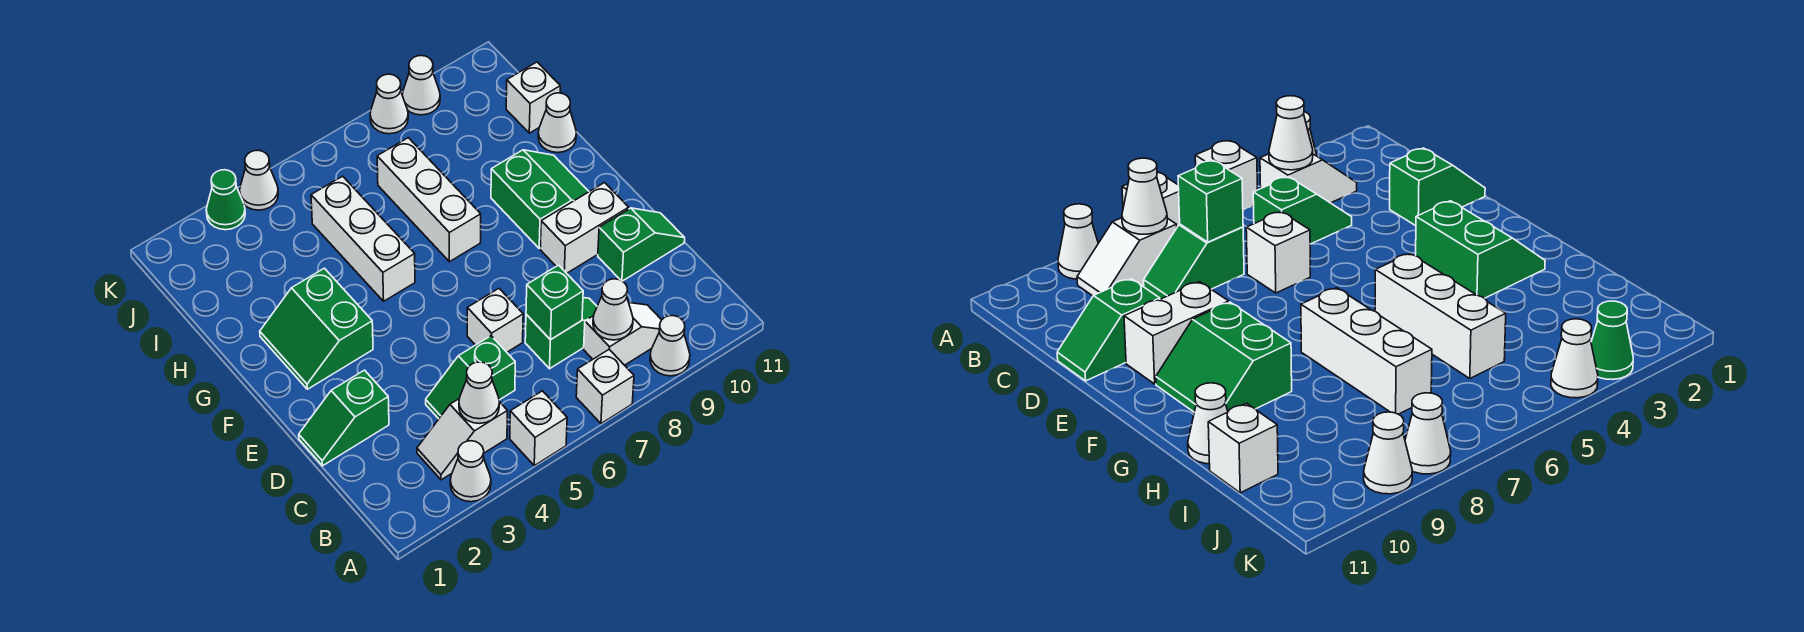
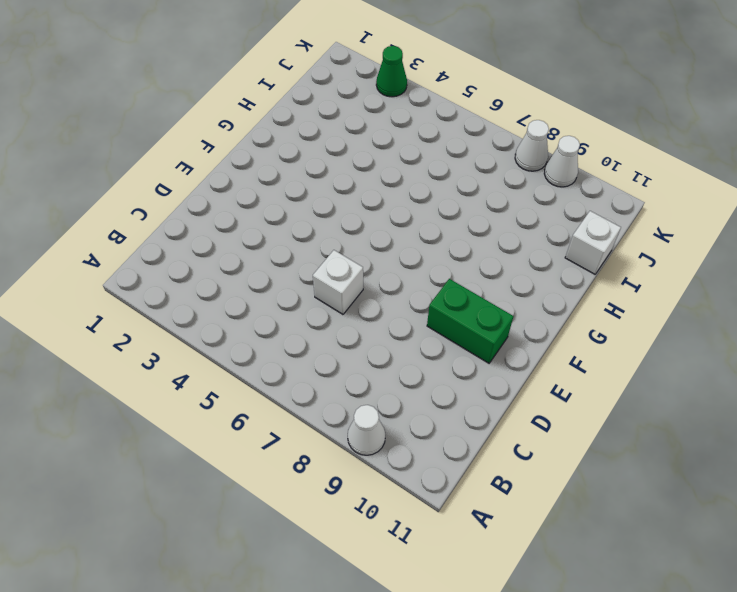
green brick E9:E10 level 1 -> white brick E9:E10 level 1
none -> white cone A3 level 1
none -> white brick A5 level 1
none -> white brick A7 level 1

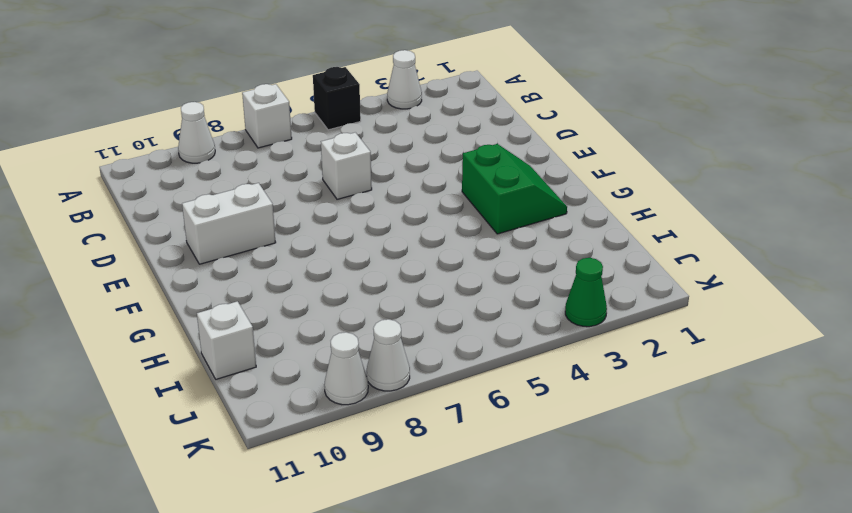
black brick A5 level 1 -> white brick A5 level 1
none -> white slope B3:B4 level 1 top 4
none -> white slope B8:B9 level 1 top 8
none -> green slope C4:C5 level 1 top 5

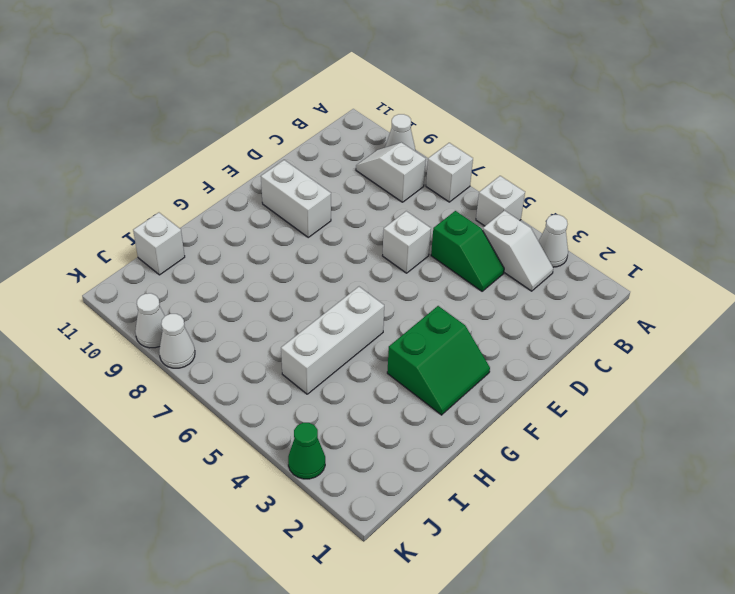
none -> green slope C7:C8 level 1 top 7
none -> green slope D1:D2 level 1 top 2
none -> green slope D10:D11 level 1 top 10

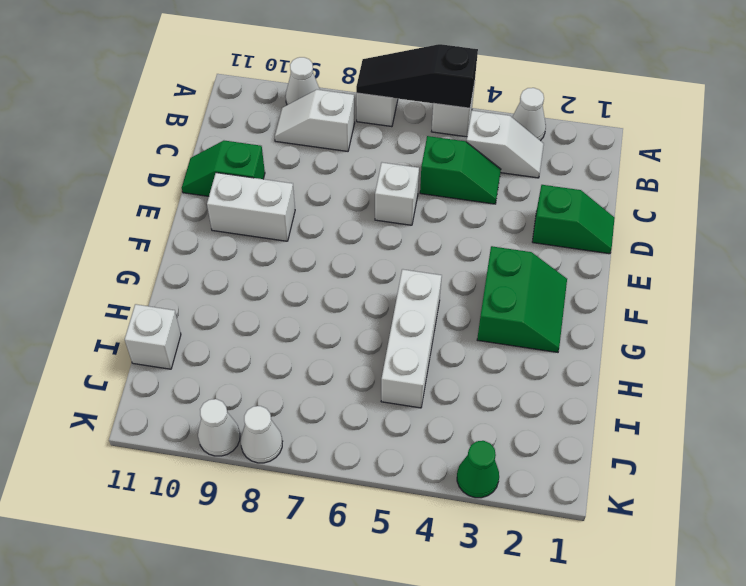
black slope A5:A7 level 2 top 5 -> none
none -> green slope C7:C8 level 1 top 7
none -> green slope F9:G10 level 1 top 9
none -> white brick G7:I7 level 1

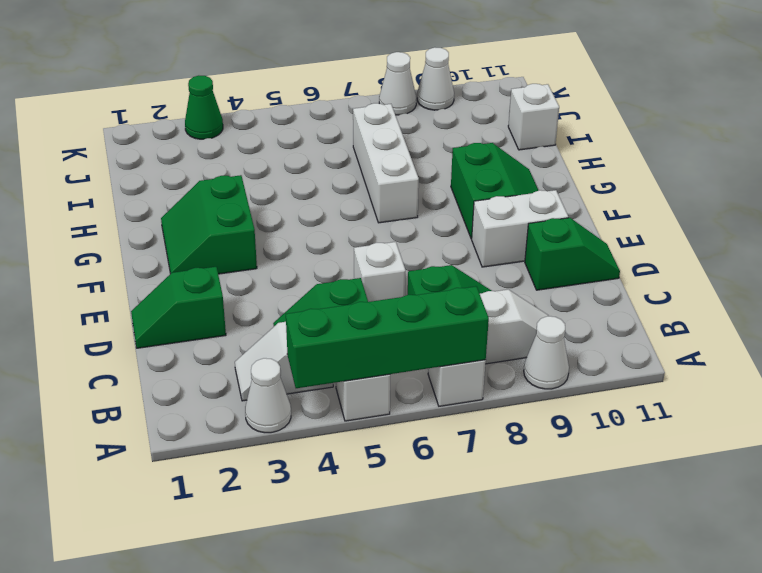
green brick A4:A7 level 2 -> none
none -> white brick G5:I5 level 1
none -> white cone H11 level 1
none -> white cone K4 level 1

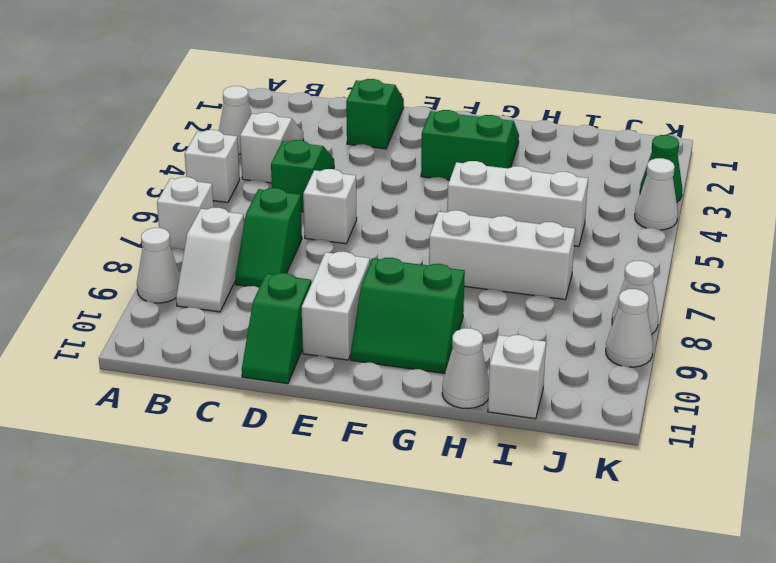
none -> white cone B4 level 2
none -> white cone B8 level 2
none -> green brick C7 level 2

